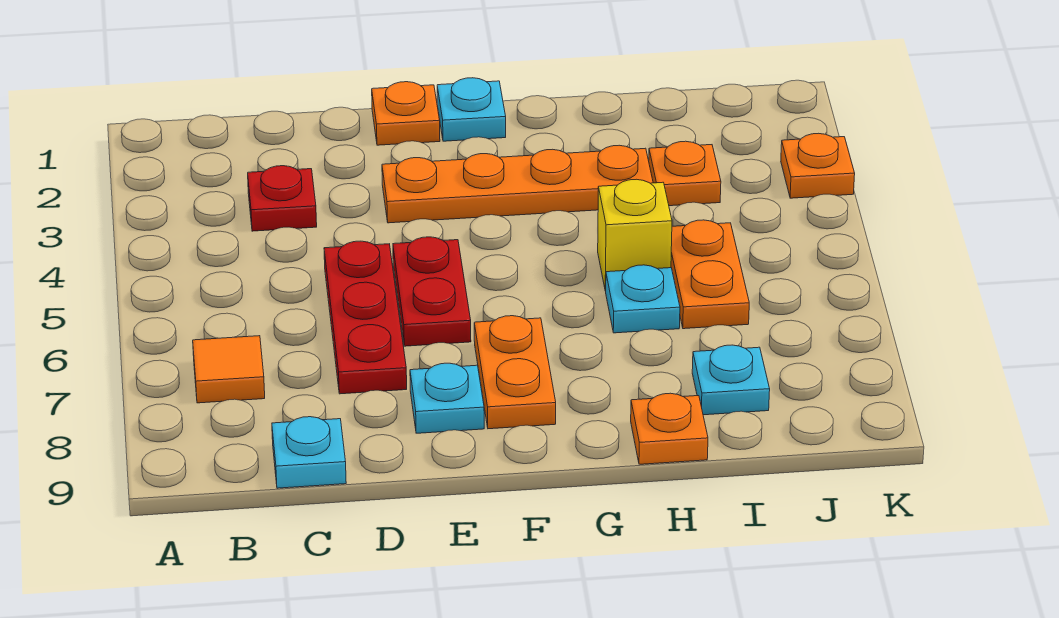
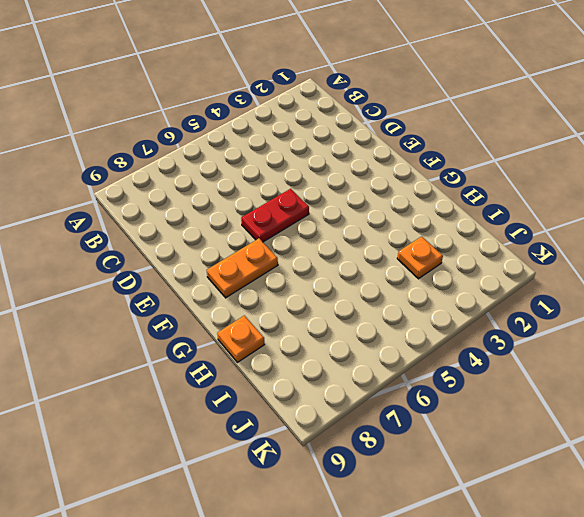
none -> orange tile B7 level 1
none -> red plate C3 level 1
none -> cyan plate C9 level 1

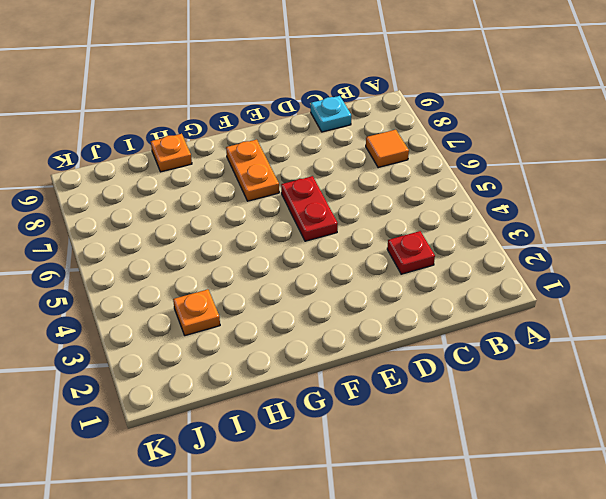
none -> red plate D5:D7 level 1
none -> orange plate E1 level 1
none -> orange plate E3:H3 level 1

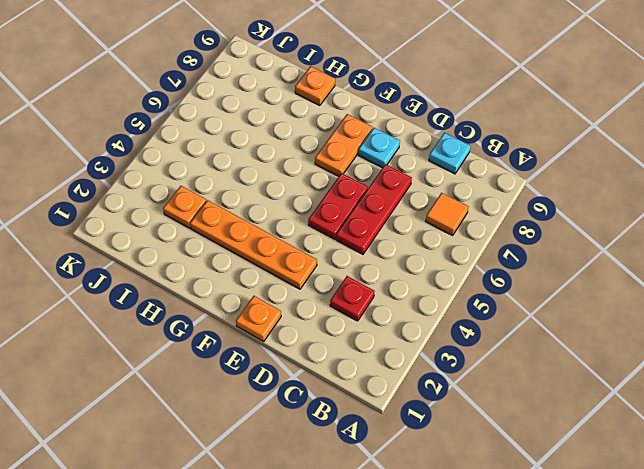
none -> cyan plate F1 level 1
none -> yellow brick H5 level 1
none -> cyan plate H6 level 1

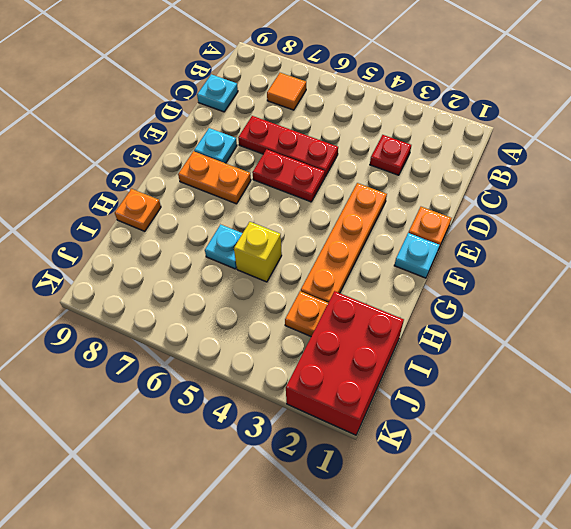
red brick I1:K2 level 1 -> none
none -> orange plate I5:I6 level 1
none -> cyan plate I8 level 1
none -> orange plate K3 level 1

